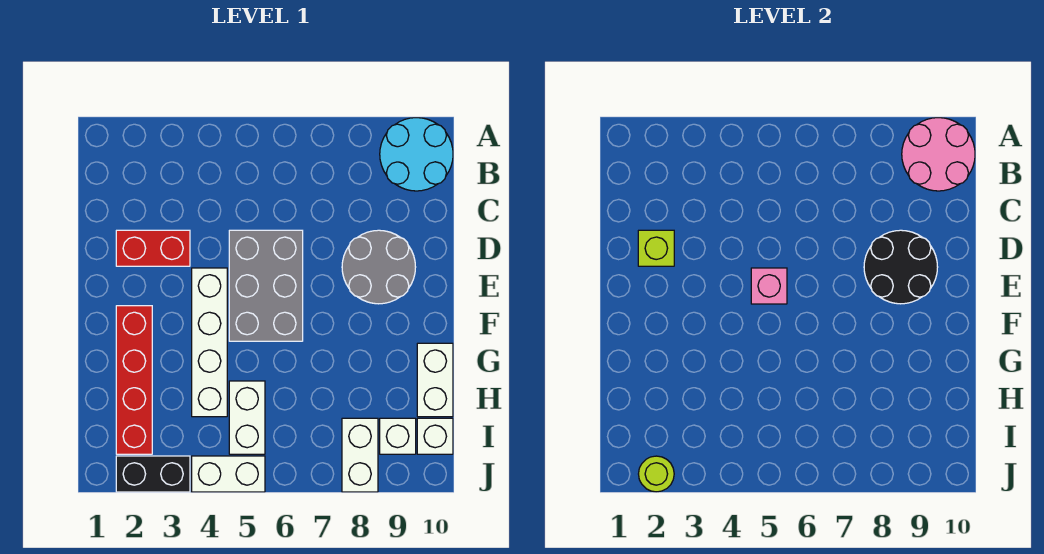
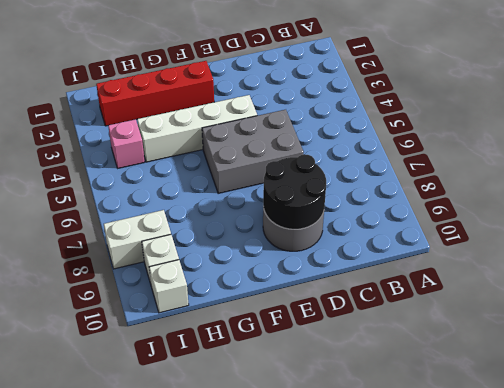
pink brick I4 level 1 -> pink brick E5 level 2
none -> cyan round brick A9:B10 level 1
none -> red brick D2:D3 level 1
none -> white brick G10:H10 level 1

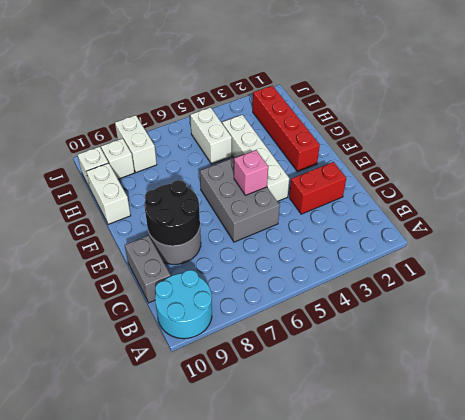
grey brick C10:D10 level 1 -> none
none -> black brick J2:J3 level 1
none -> white brick J4:J5 level 1
none -> pink round brick A9:B10 level 2

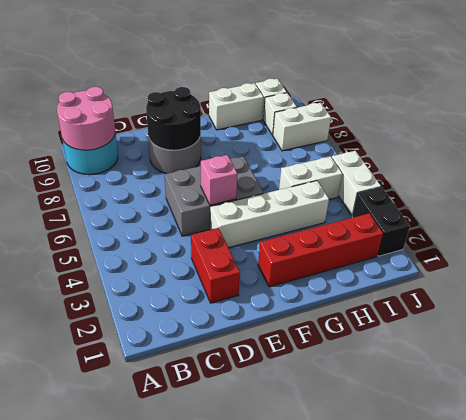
none -> lime brick D2 level 2
none -> lime round brick J2 level 2

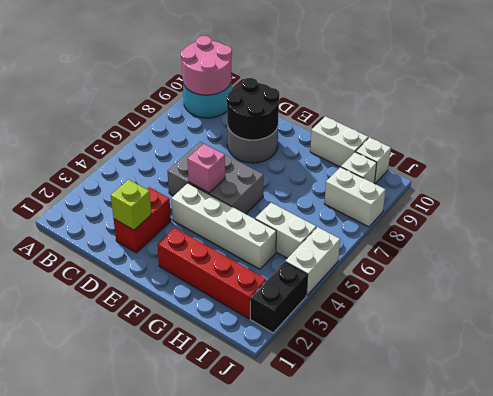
none -> lime round brick J2 level 2

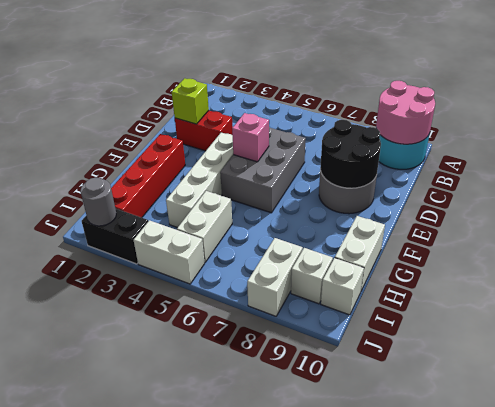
grey round brick J2 level 2 -> lime round brick J2 level 2

